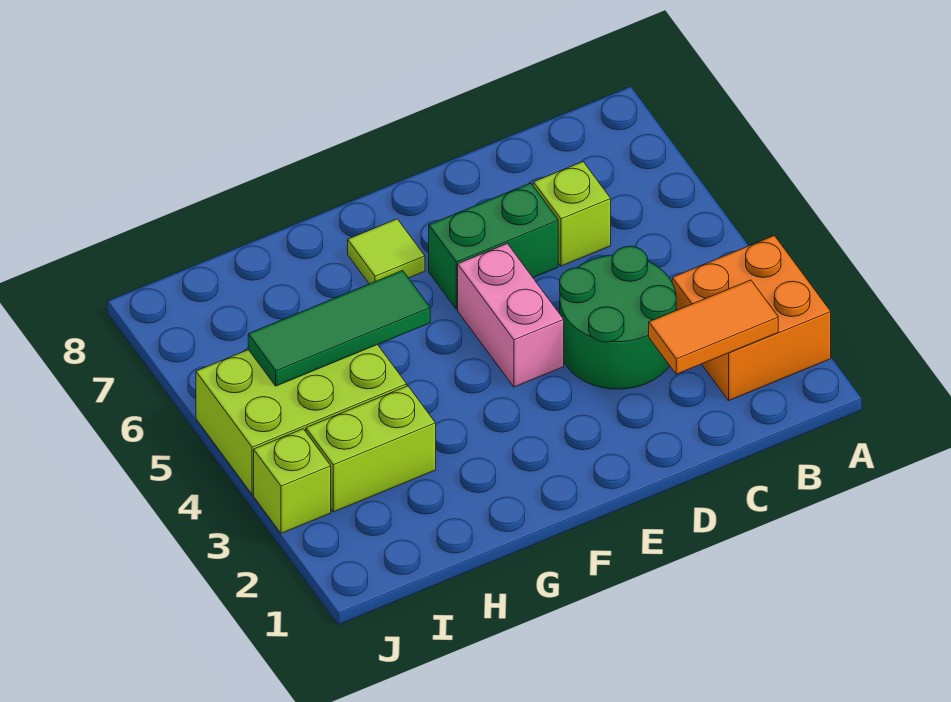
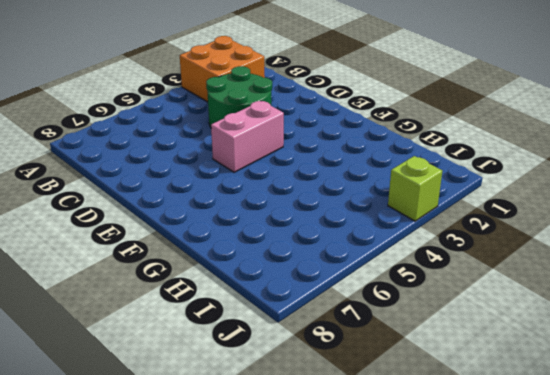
none -> lime brick C6 level 1
none -> green brick D6:E6 level 1

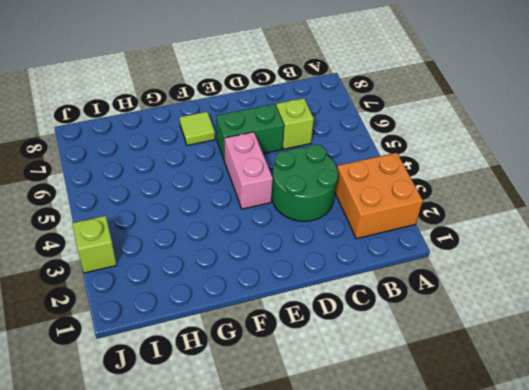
none -> lime brick H3:I3 level 1
none -> lime brick H4:J5 level 1

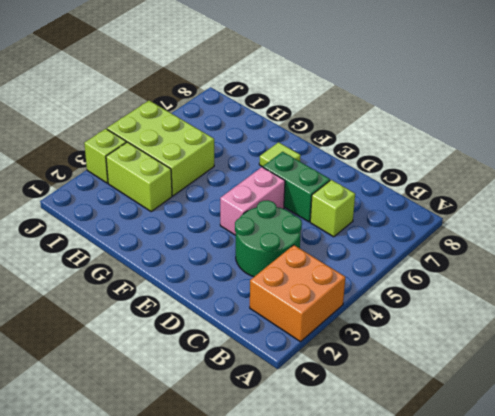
none -> orange tile B2:C2 level 2
none -> green tile G5:I5 level 2

